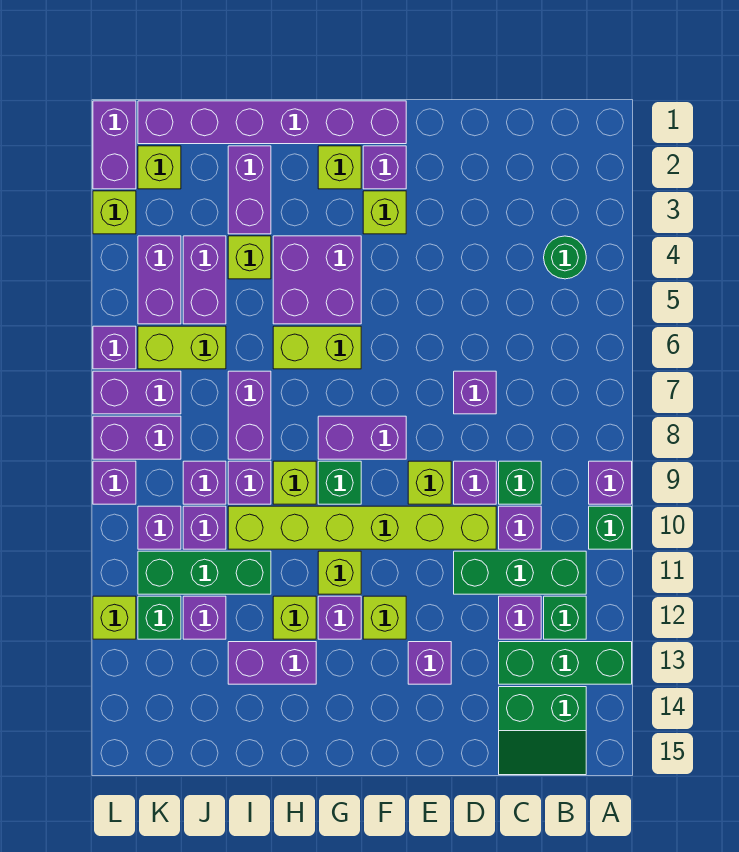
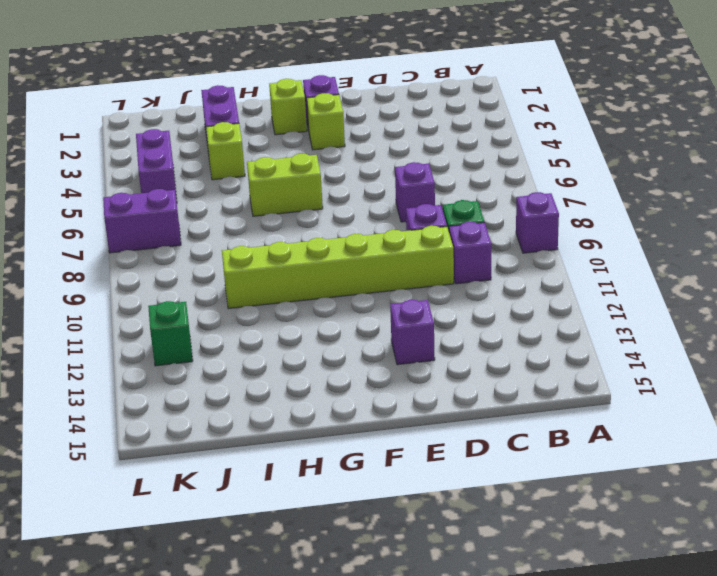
none -> green brick A10 level 1
none -> green brick A13:C13 level 1
none -> green round brick B4 level 1
none -> green brick B11:D11 level 1

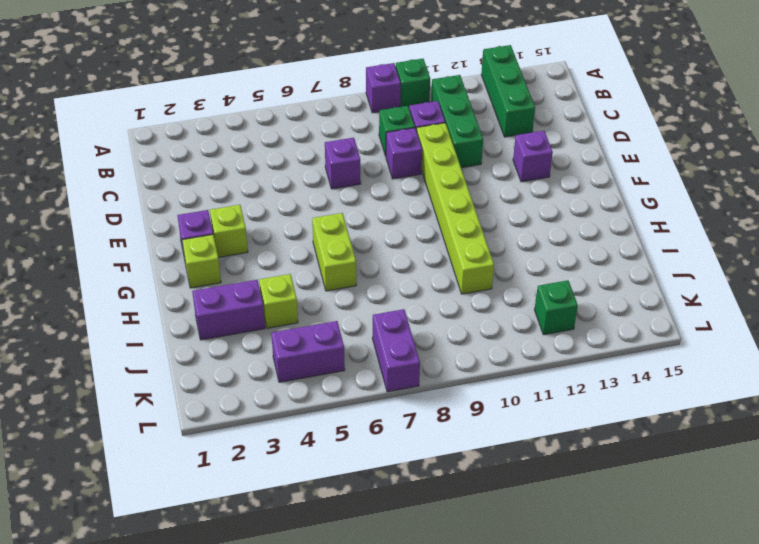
none -> green round brick B4 level 1
none -> green brick B12 level 1
none -> green slope B14:C15 level 1 top 14
none -> purple brick C12 level 1

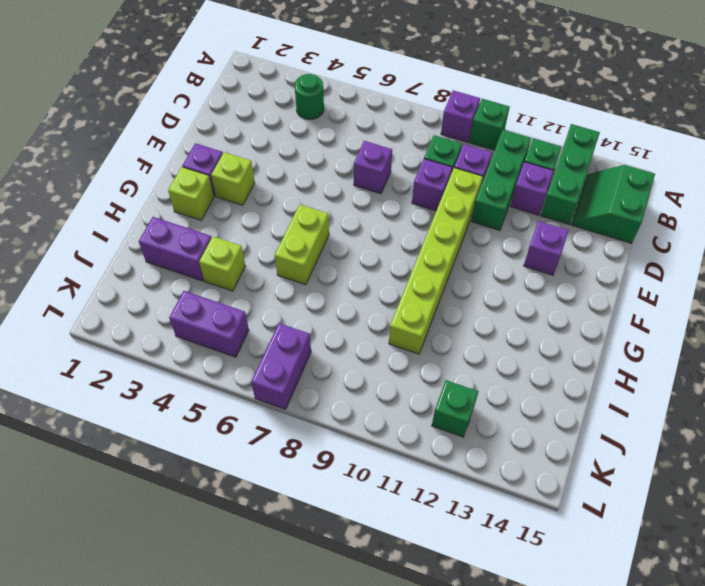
green slope B14:C15 level 1 top 15 -> green slope B14:C15 level 1 top 14
none -> lime brick E9 level 1
none -> purple brick F1:K1 level 1
none -> purple brick F8:G8 level 1
none -> lime brick F12 level 1

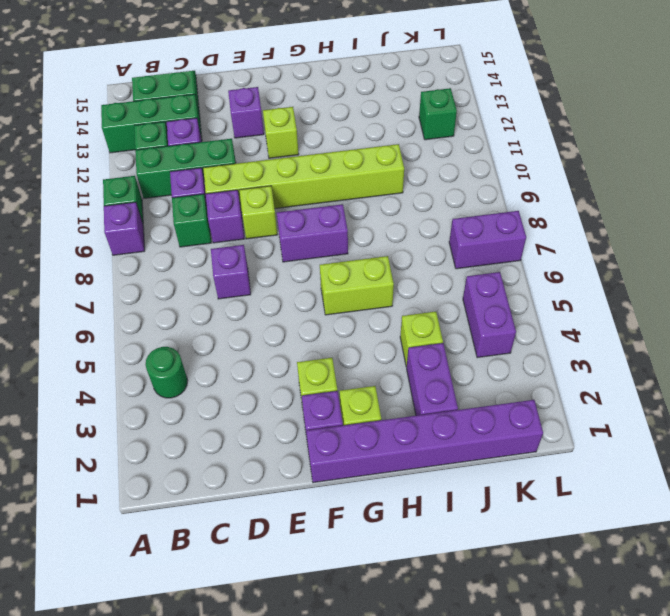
none -> purple brick G4:H5 level 1
none -> green brick G9 level 1
none -> lime brick G11 level 1
none -> purple brick G12 level 1

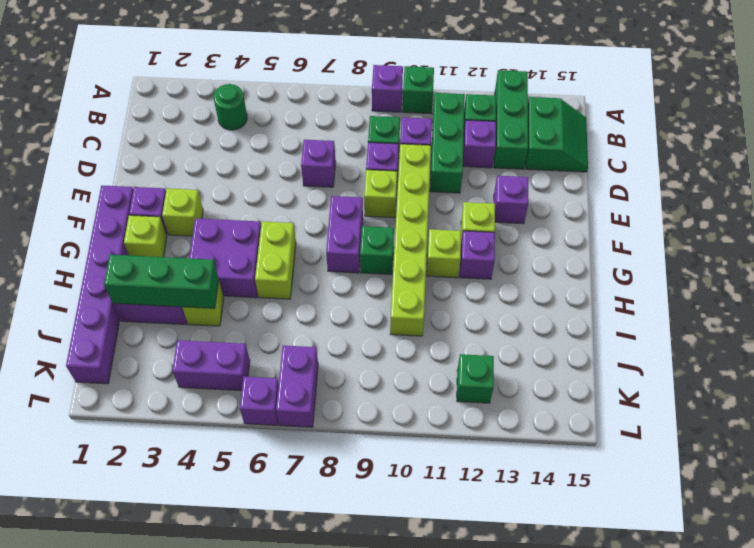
green brick I2:I4 level 2 -> green brick I11:K11 level 1
none -> lime brick H9 level 1
none -> lime brick H12 level 1
none -> purple brick H13:I13 level 1
none -> purple brick I7:I8 level 1

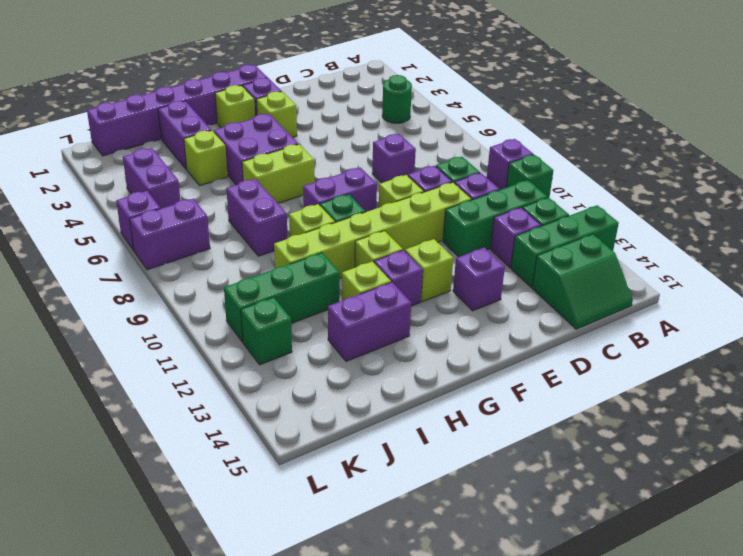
none -> purple brick I9 level 1
none -> purple brick J4:J5 level 1
none -> lime brick J6:K6 level 1
none -> purple brick J9 level 1

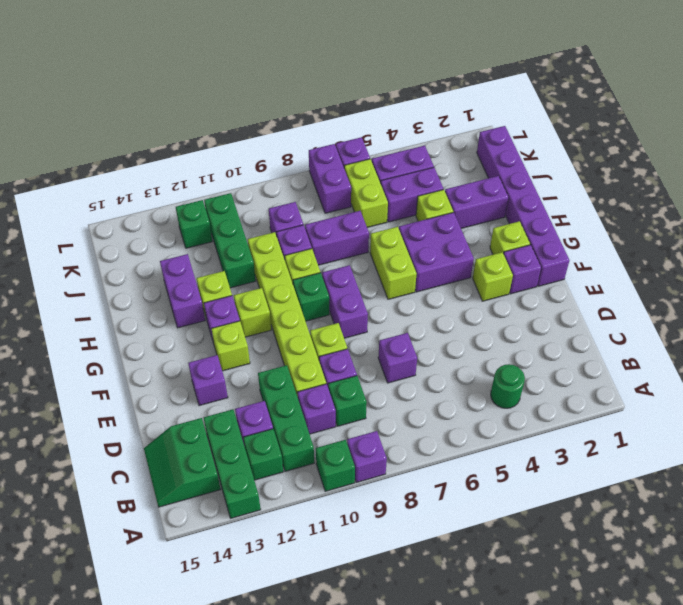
none -> purple brick J10 level 1
none -> purple brick J12 level 1
none -> lime brick K2 level 1
none -> purple brick K8:L8 level 1

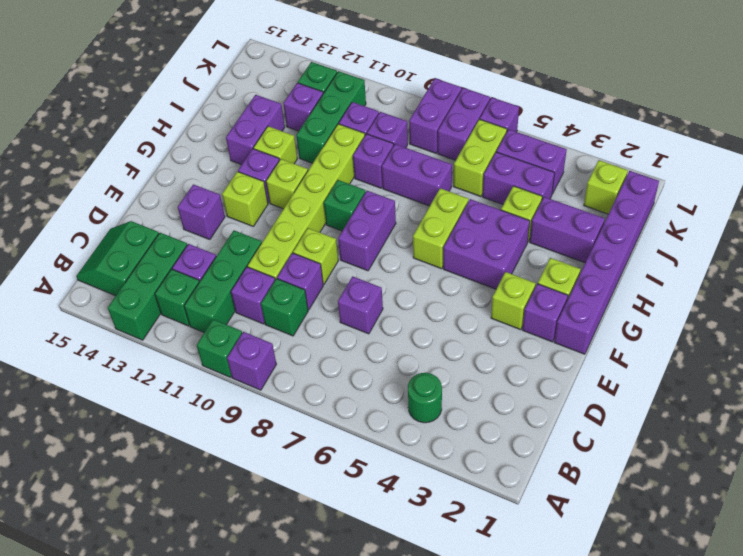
none -> lime brick H9 level 1
none -> purple brick K10 level 1
none -> purple brick L1:L2 level 1
none -> lime brick L3 level 1

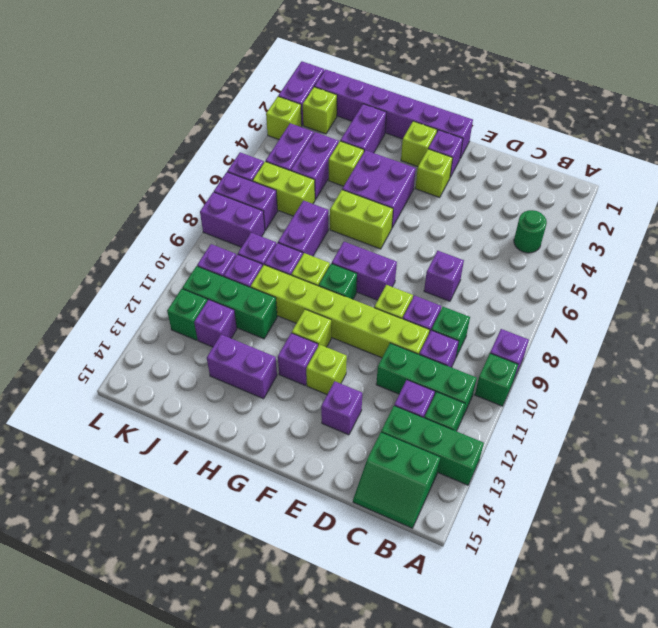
none -> lime brick H12 level 1
none -> purple brick L9 level 1
none -> lime brick L12 level 1

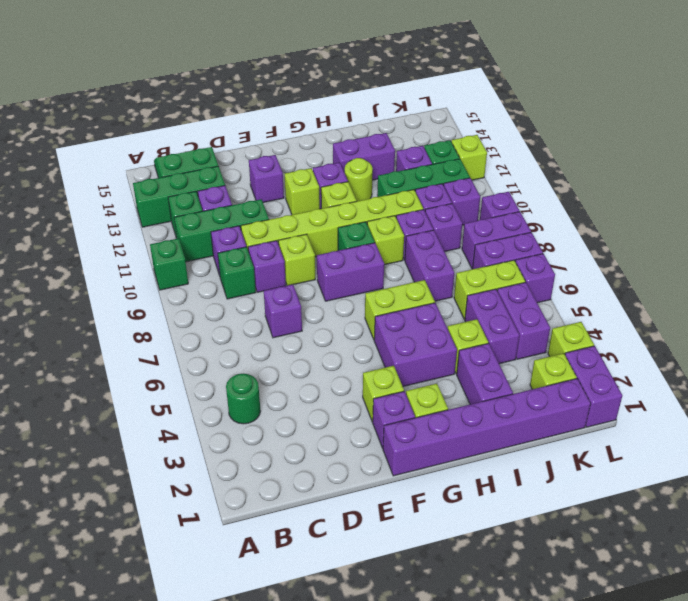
lime round brick H12 level 1 -> lime brick H12 level 1
none -> purple brick A9 level 1

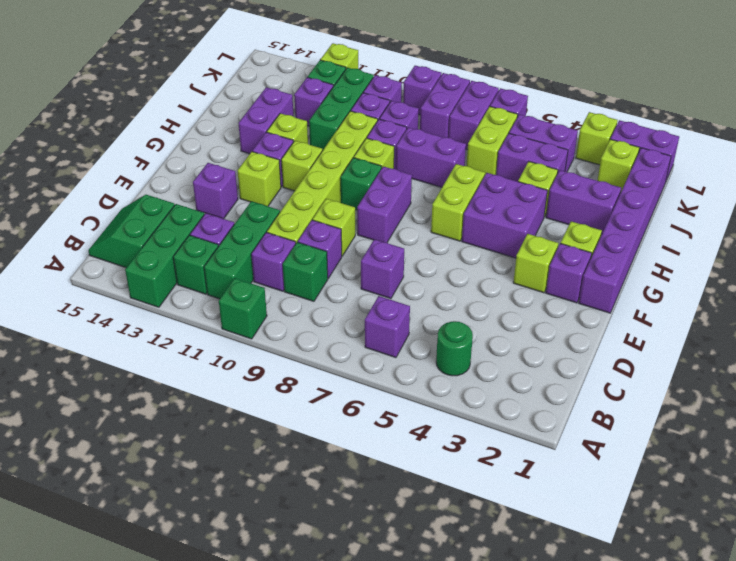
purple brick B6 level 1 -> purple brick A9 level 1

